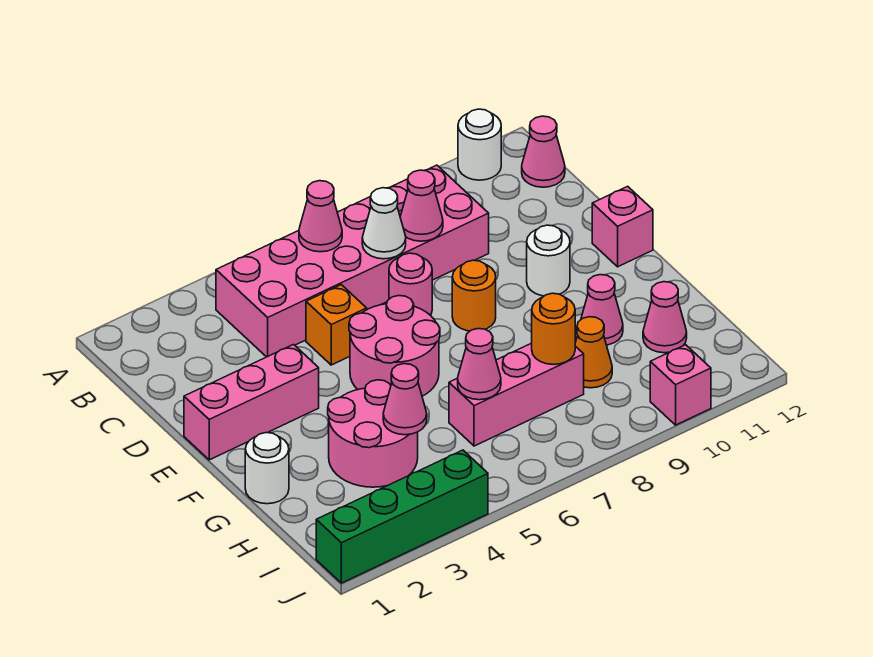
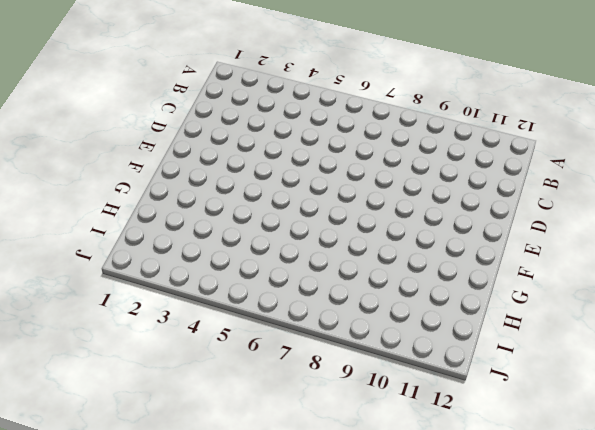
none -> white round brick A11 level 1
none -> pink brick B4:C9 level 1
none -> pink cone B12 level 1

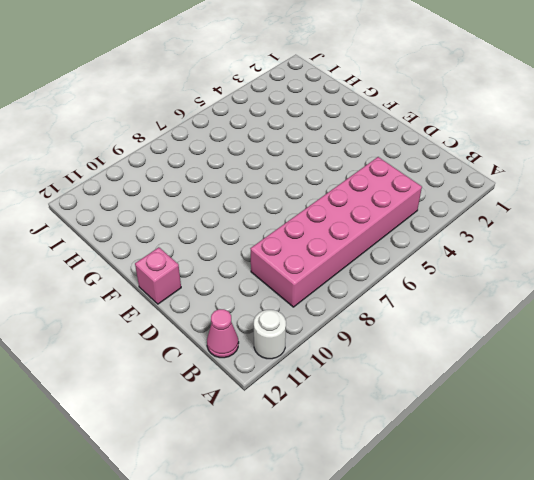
none -> orange brick D5 level 1
none -> pink round brick D7 level 1
none -> pink brick E1:E3 level 1

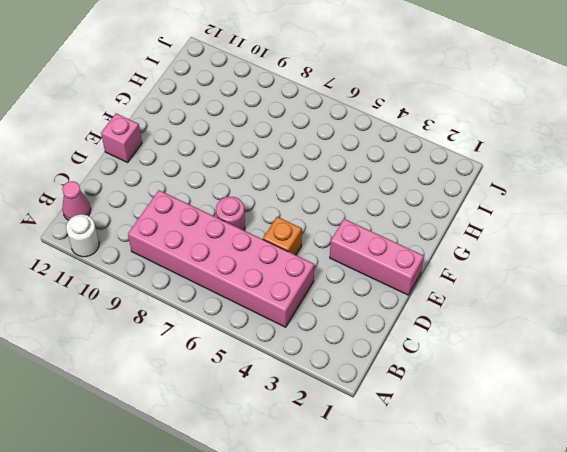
none -> pink round brick E5:F6 level 1
none -> orange round brick E8 level 1
none -> white round brick E10 level 1

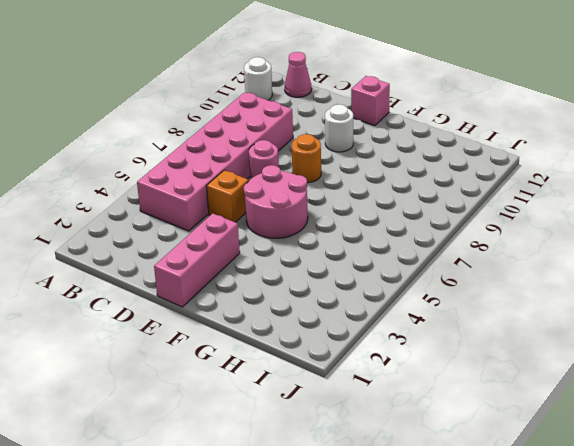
none -> white round brick G1 level 1
none -> pink round brick G3:H4 level 1
none -> pink cone G10 level 1

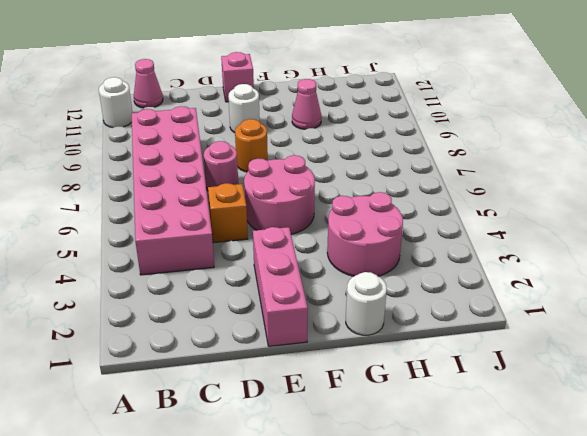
none -> pink brick H6:H8 level 1
none -> orange cone H9 level 1
none -> pink cone H11 level 1

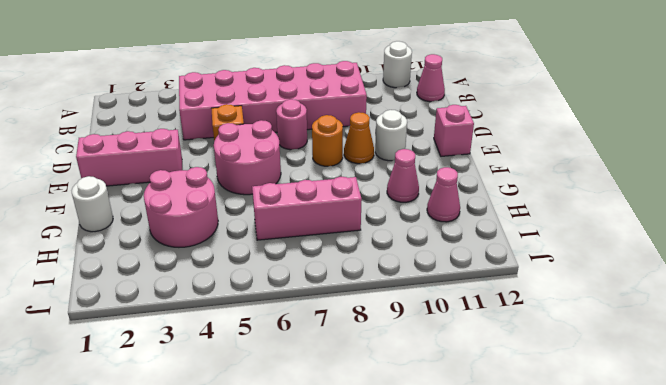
orange cone E9 level 1 -> orange cone H9 level 1
none -> green brick J1:J4 level 1
none -> pink brick J10 level 1
none -> pink cone B6 level 2

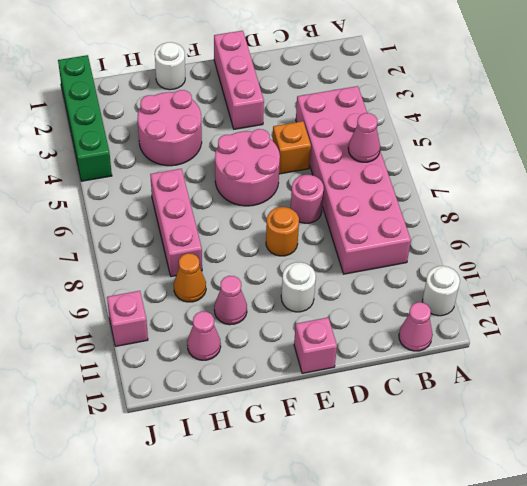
none -> white cone C7 level 2
none -> pink cone C8 level 2
none -> pink cone H4 level 2

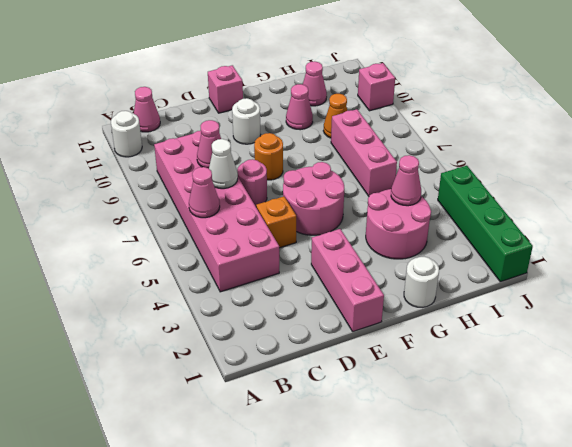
none -> pink cone H6 level 2
none -> orange round brick H8 level 2

